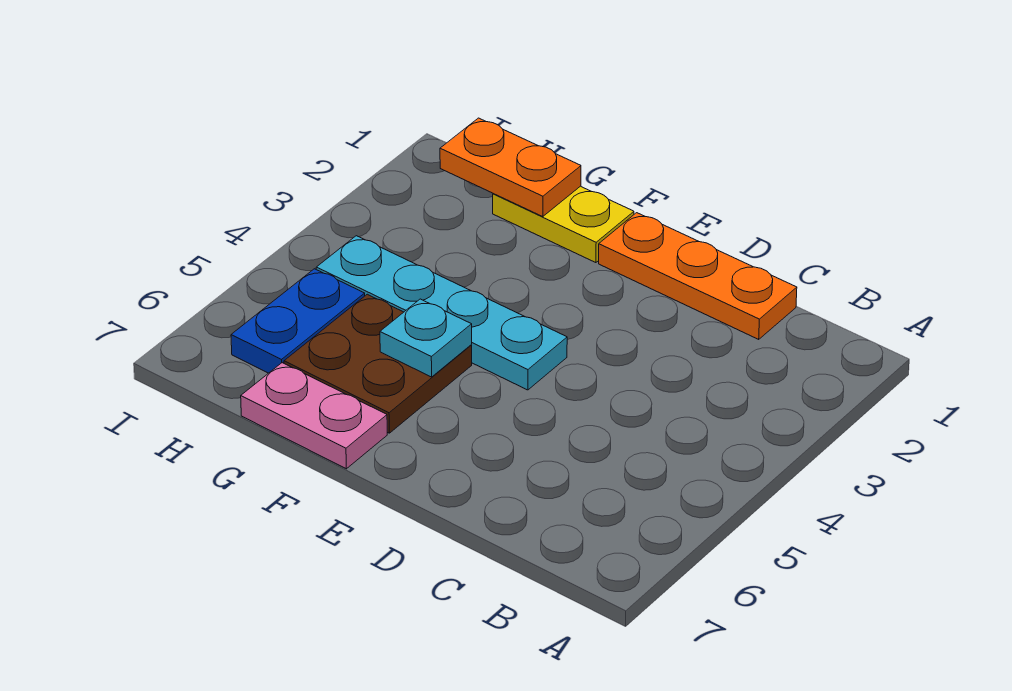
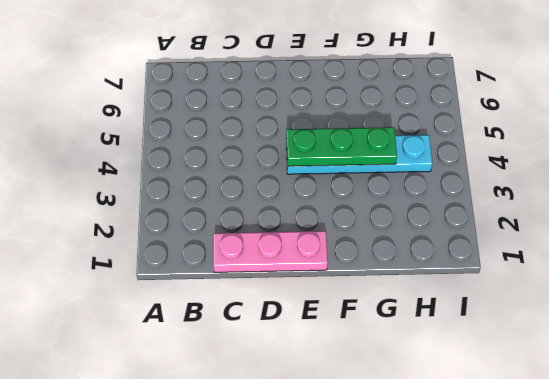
pink plate C1:E1 level 1 -> orange plate C1:E1 level 1
green plate E4:G4 level 2 -> none
none -> yellow plate F1:G1 level 1
none -> brown plate F5:G6 level 1

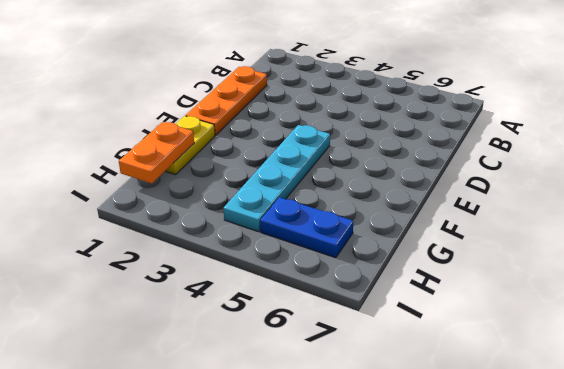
none -> brown plate F5:G6 level 1
none -> pink plate F7:G7 level 1

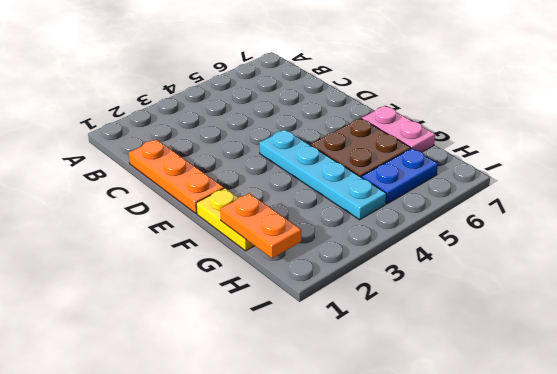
none -> cyan plate F5 level 2

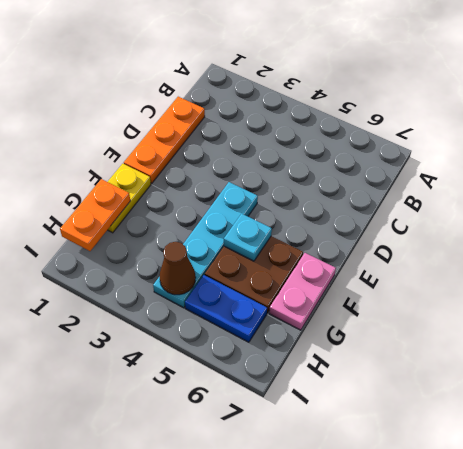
brown cone H4 level 2 -> none

